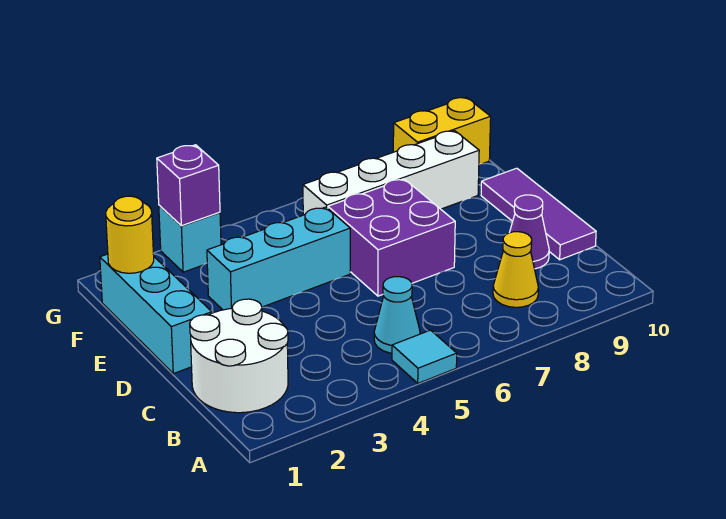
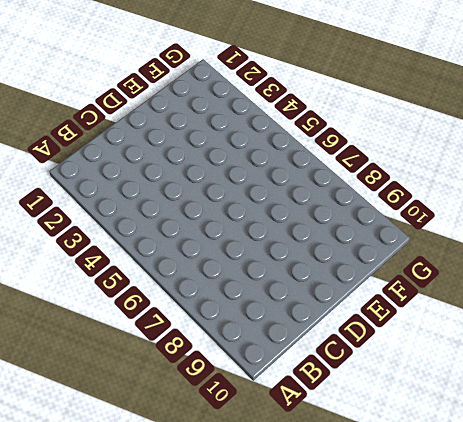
none -> cyan tile A5 level 1
none -> white round brick B1:C2 level 1
none -> cyan cone B5 level 1

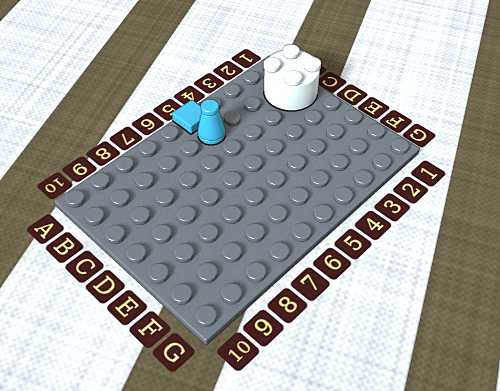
none -> yellow cone B8 level 1
none -> purple cone C9 level 1
none -> purple tile C10:E10 level 1

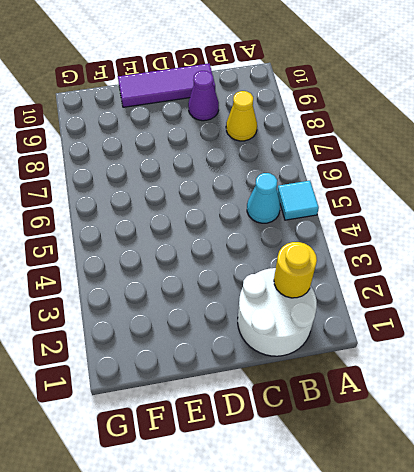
yellow round brick B2 level 2 -> yellow round brick F1 level 2
none -> cyan brick D1:F1 level 1
none -> purple brick D6:E7 level 1
none -> cyan brick E3:E5 level 1

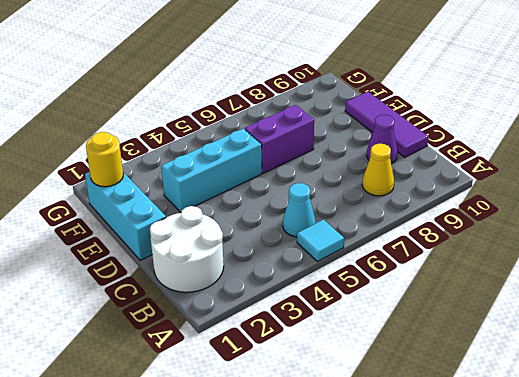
purple brick E6:E7 level 1 -> purple brick D6:E7 level 1
none -> white brick F6:F9 level 1
none -> cyan brick G3 level 1
none -> yellow brick G9:G10 level 1

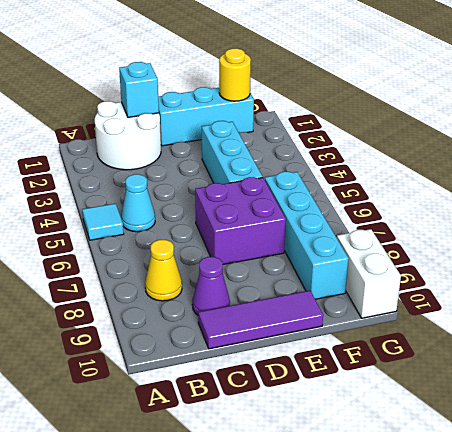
cyan brick C1 level 2 -> cyan brick G3 level 1
cyan brick F6:F9 level 1 -> white brick F6:F9 level 1
white brick G9:G10 level 1 -> yellow brick G9:G10 level 1
none -> purple brick G3 level 2

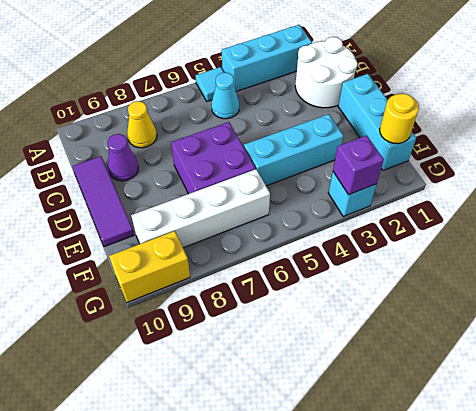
cyan brick A2:A4 level 1 -> none

